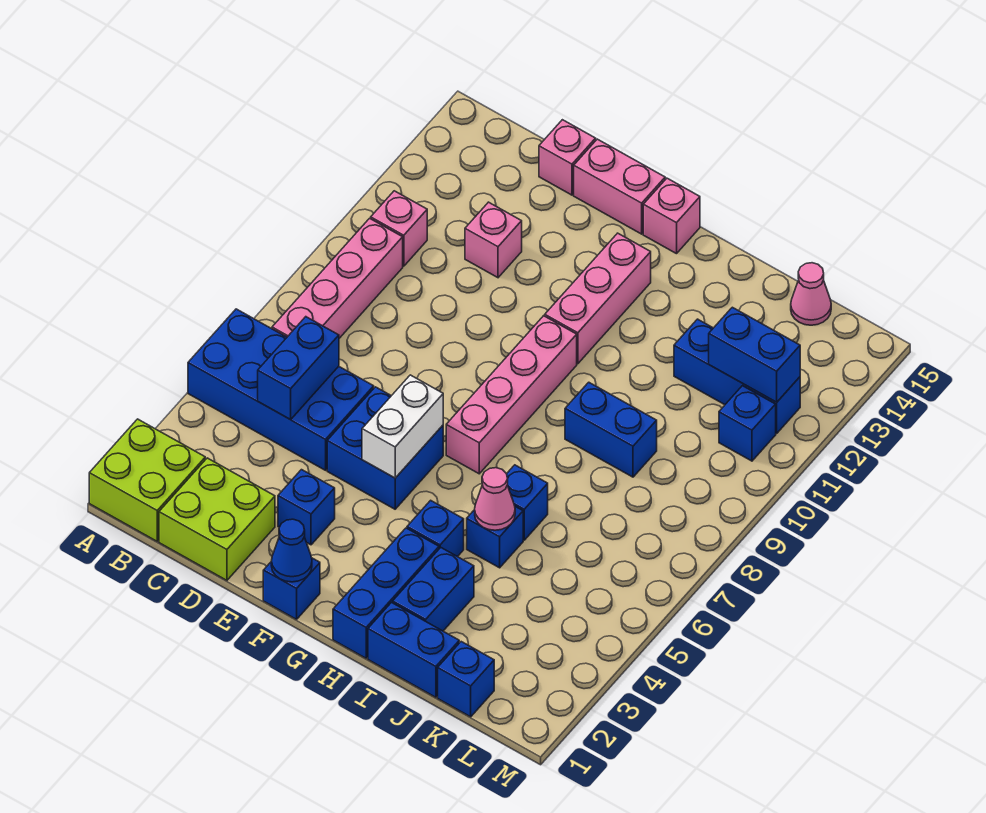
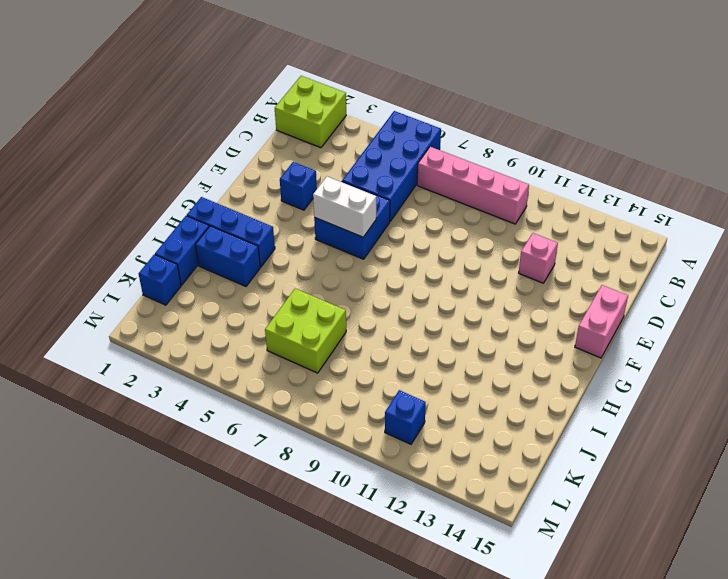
lime brick J6:K7 level 1 -> lime brick C1:D2 level 1
none -> pink brick B11 level 1
none -> pink brick D15 level 1
none -> blue brick F1 level 1
none -> pink brick G7:G10 level 1

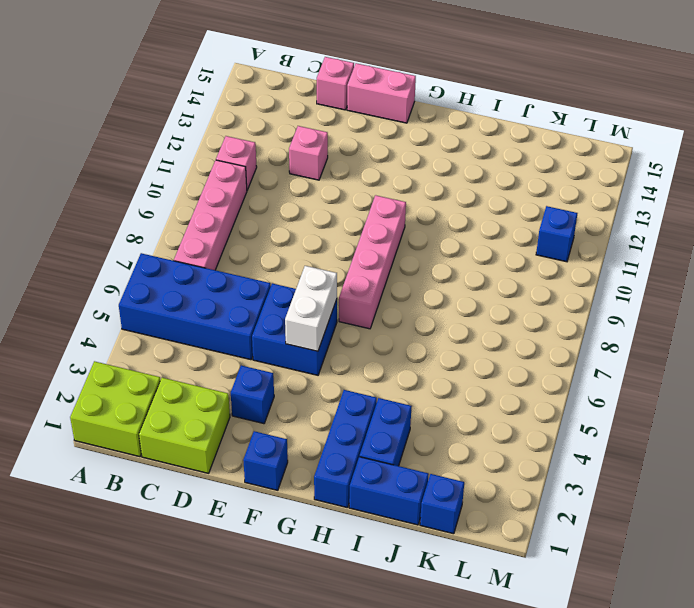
none -> pink brick G11:G13 level 1
none -> pink brick G15 level 1
none -> blue brick H4 level 1
none -> blue brick I5 level 1

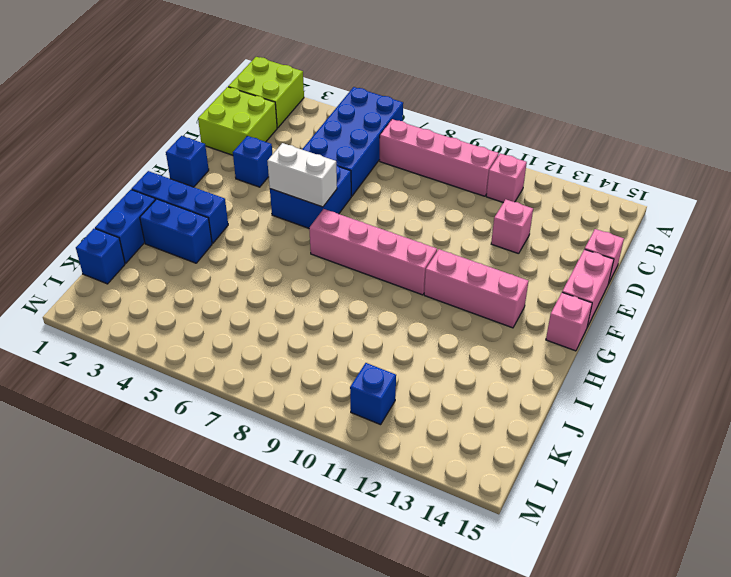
none -> blue brick H4 level 1
none -> blue brick I5 level 1
none -> blue brick I6 level 1
none -> blue brick I9:J9 level 1

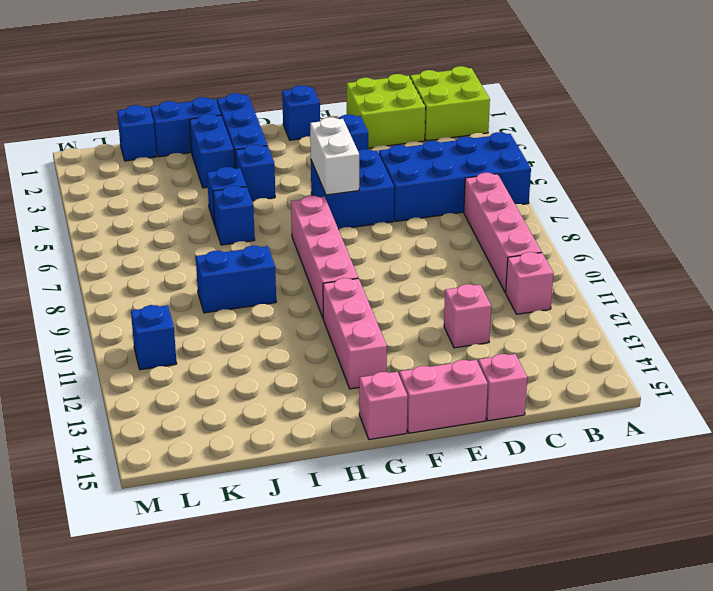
none -> blue brick J12:L12 level 1
none -> pink cone K15 level 1
none -> blue brick C5:C6 level 2
none -> blue cone F1 level 2

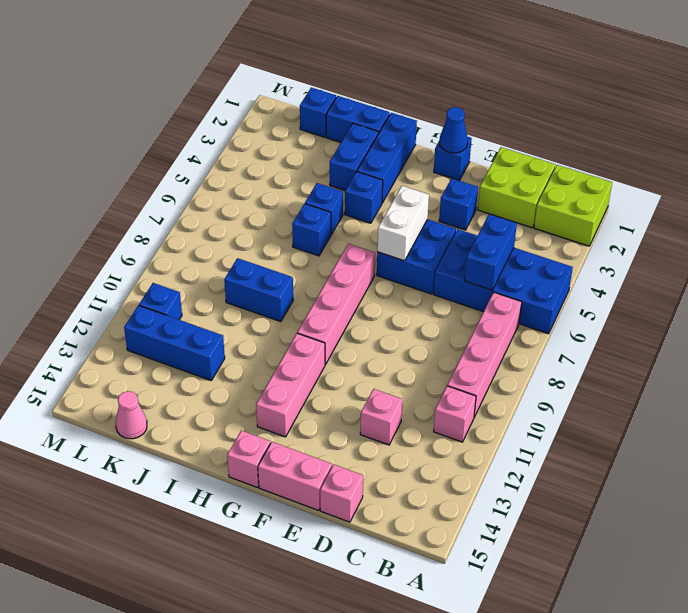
none -> pink cone I5 level 2
none -> blue brick K12:L12 level 2

